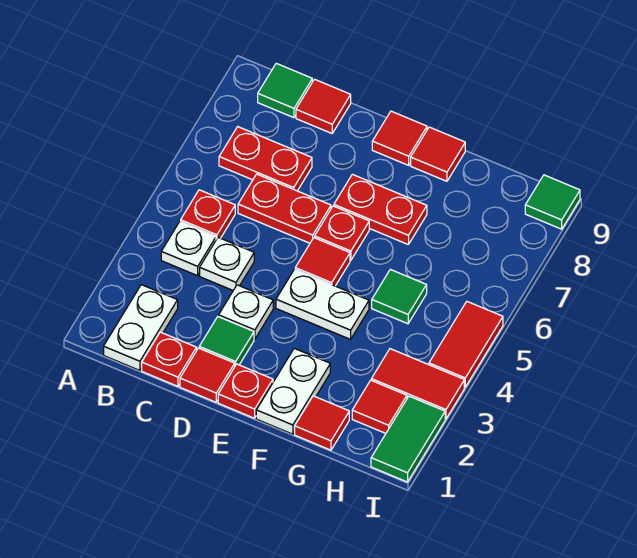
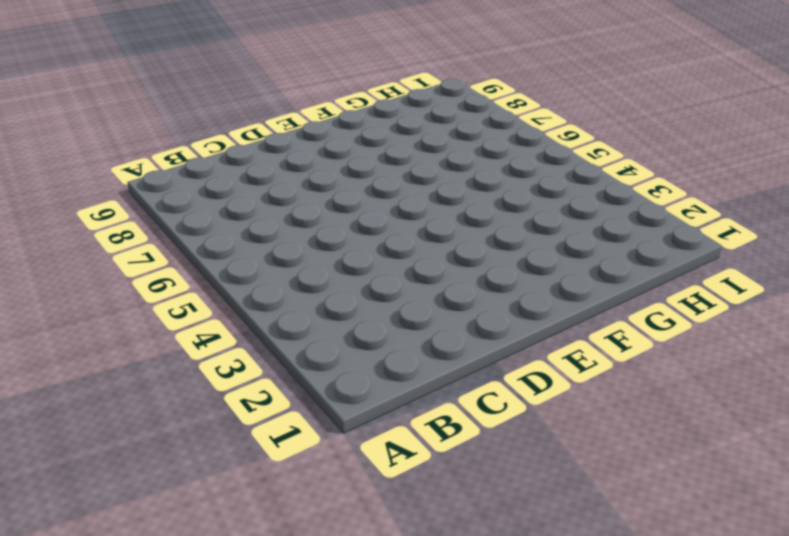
none -> white plate B1:B2 level 1
none -> white plate B4 level 1
none -> red plate B5 level 1

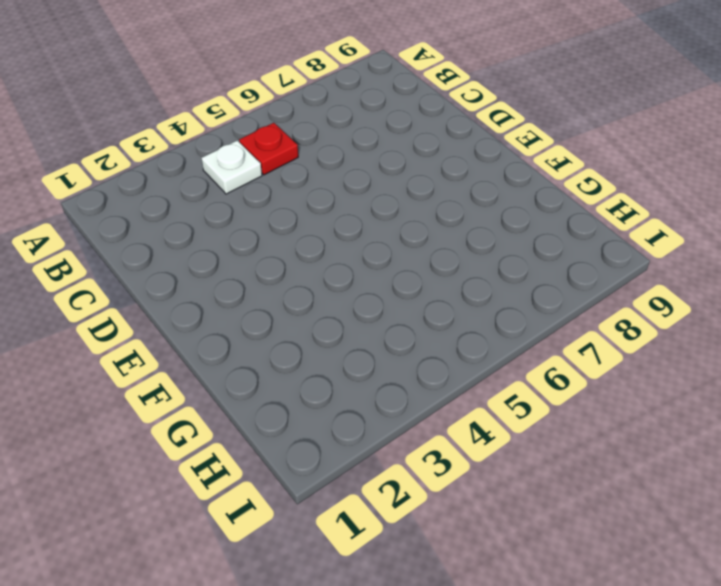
none -> white plate B1:B2 level 1
none -> red plate B7:C7 level 1
none -> green tile B9 level 1

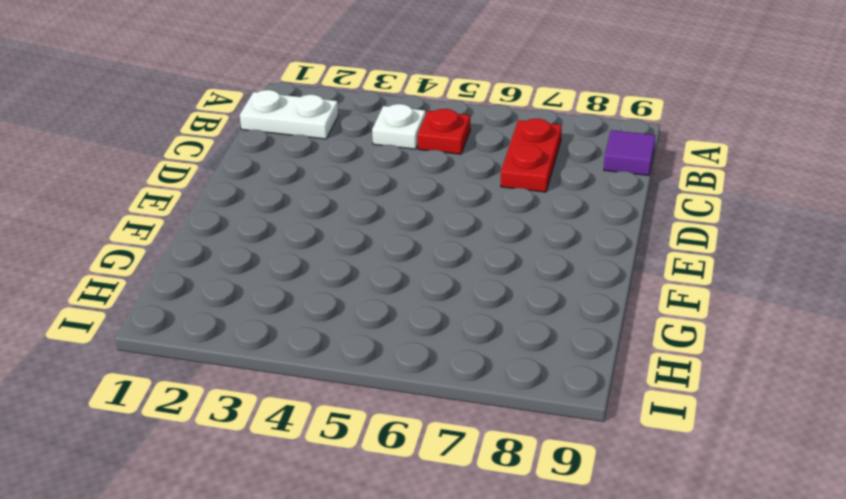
purple tile B9 level 1 -> green tile B9 level 1
none -> red plate C1 level 1
none -> white plate C4 level 1
none -> red plate C6:D6 level 1

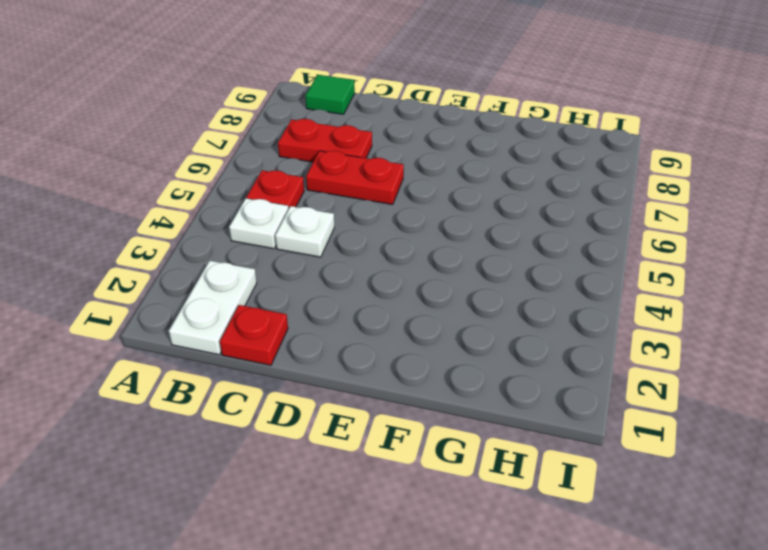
none -> red tile C9 level 1
none -> red tile D1 level 1
none -> green tile D2 level 1

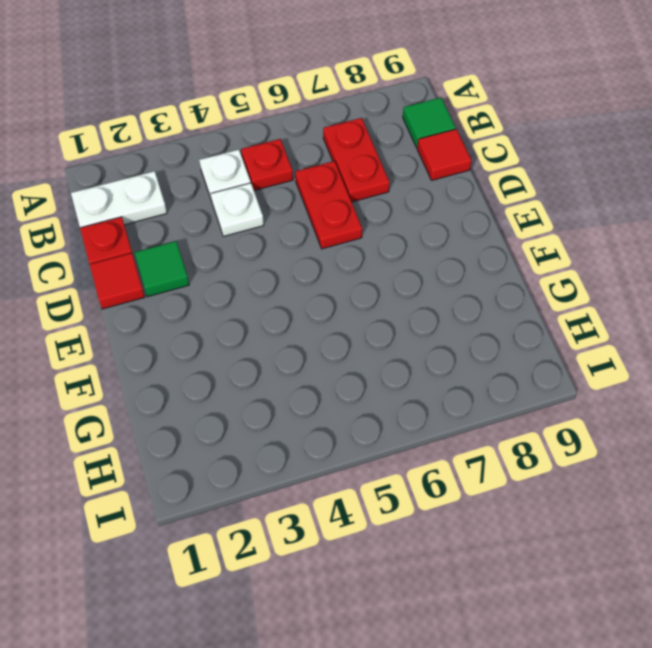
none -> white plate D3 level 1
none -> red plate E1 level 1
none -> white plate E4:F4 level 1

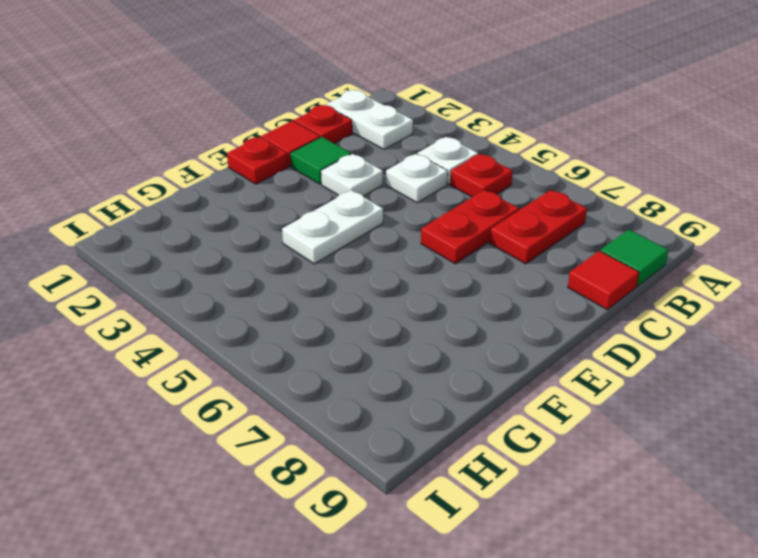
none -> red tile E5 level 1
none -> red plate E6 level 1
none -> red plate E7:F7 level 1

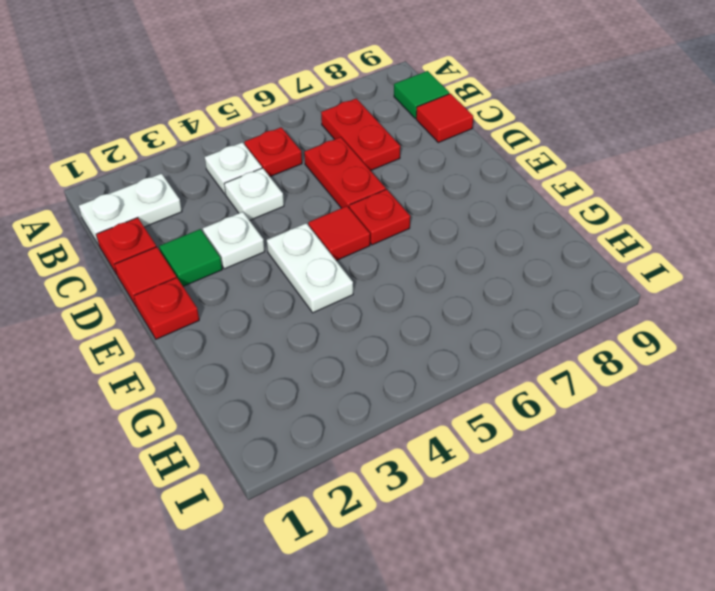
none -> red plate E7:F7 level 1
none -> red tile E9 level 1
none -> white plate F1:F2 level 1

